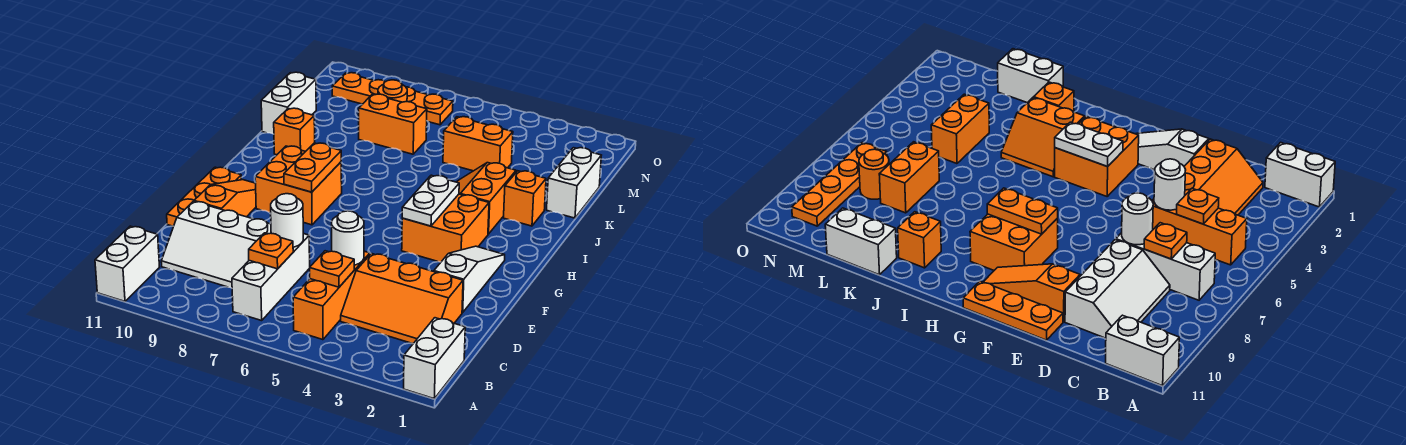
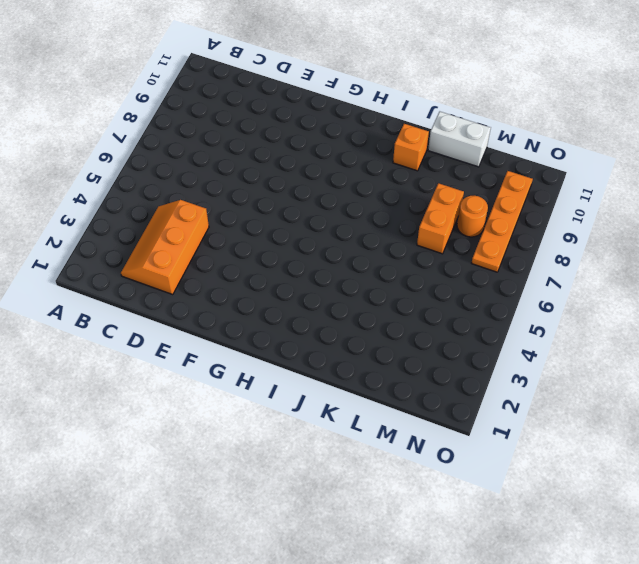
none -> white brick A1:B1 level 1
none -> white brick A11:B11 level 1
none -> orange brick B5:D5 level 1

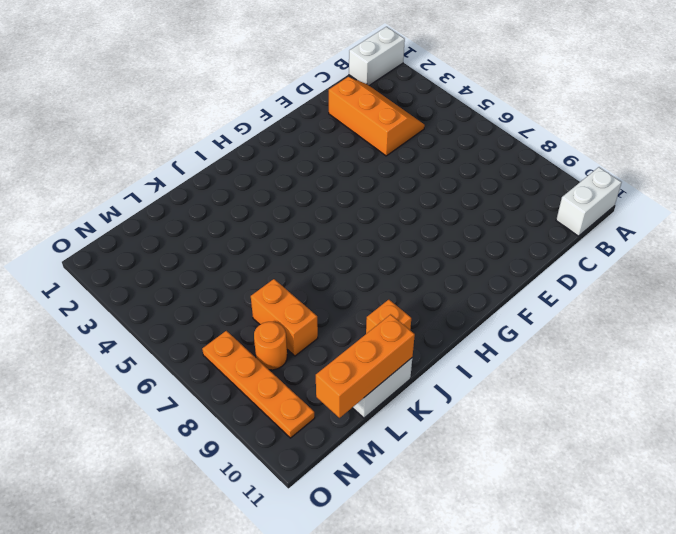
orange brick K11:M11 level 2 -> orange brick B5:D5 level 1
none -> white brick B7:D7 level 1
none -> white slope C8:D10 level 1 top D
none -> white slope E2:G2 level 1 top E

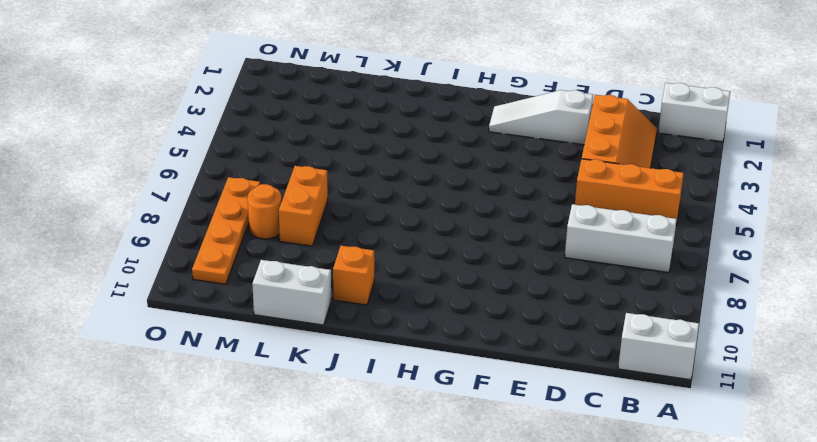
none -> white slope C8:D10 level 1 top D
none -> orange slope E10:G10 level 1 top E
none -> orange plate E11:G11 level 1

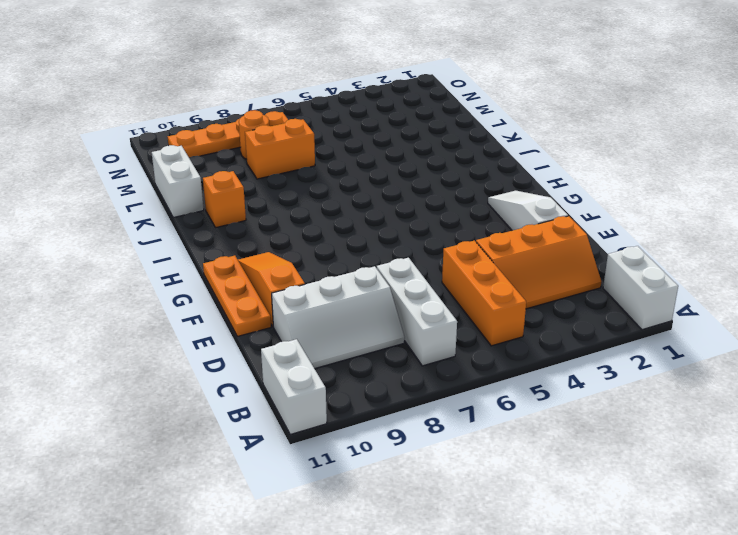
none -> orange brick G3:H4 level 1
none -> orange brick G8:H9 level 1
none -> orange slope I3:J4 level 1 top 3

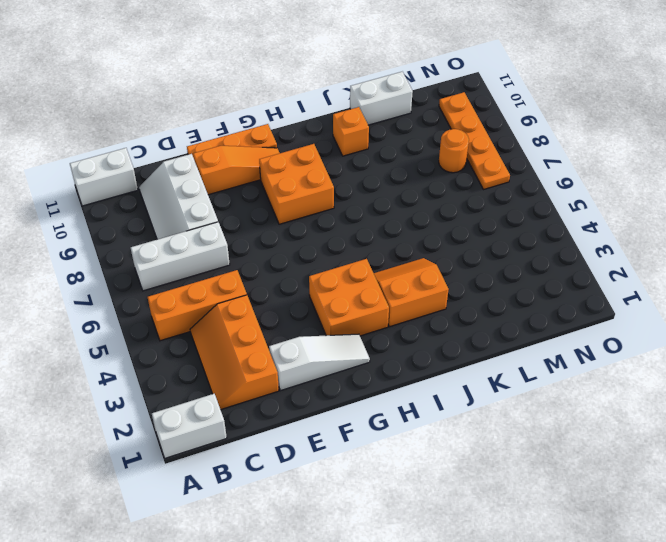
none -> orange brick J2 level 1
none -> white brick K1:L1 level 1
none -> orange brick L4:L5 level 1

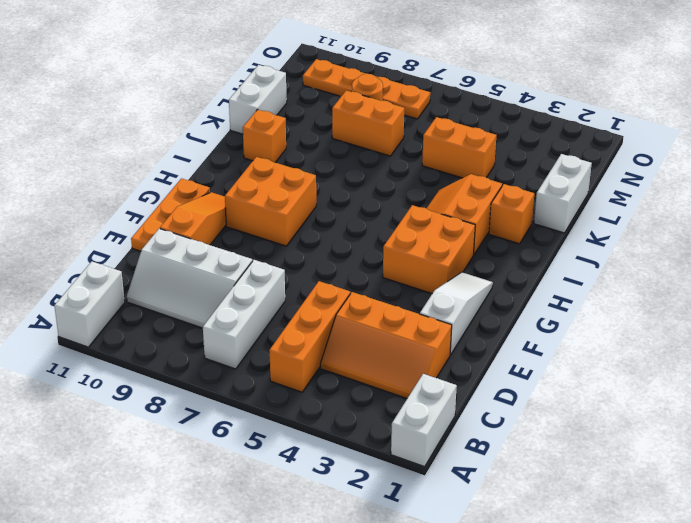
none -> orange plate C5 level 2
none -> orange plate C7 level 2
none -> white round brick D5 level 2

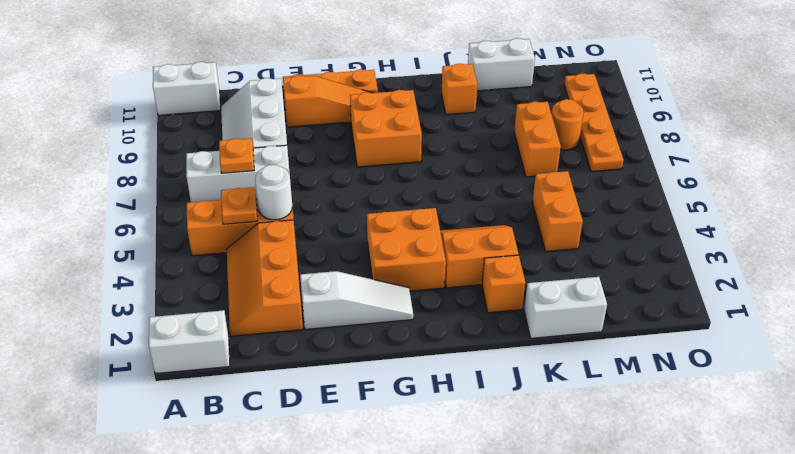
none -> white round brick D7 level 2
none -> white plate G4:H4 level 2
none -> orange plate G8:H8 level 2

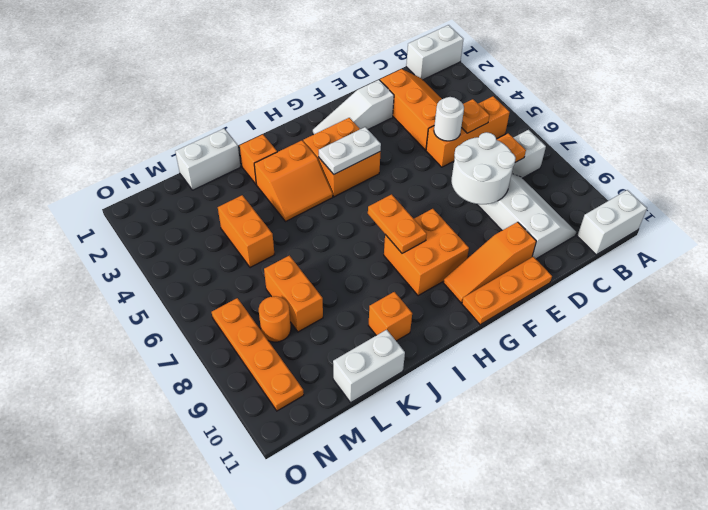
white round brick D7:E8 level 2 -> white round brick D7 level 2
orange plate H7:H8 level 2 -> orange plate G8:H8 level 2

